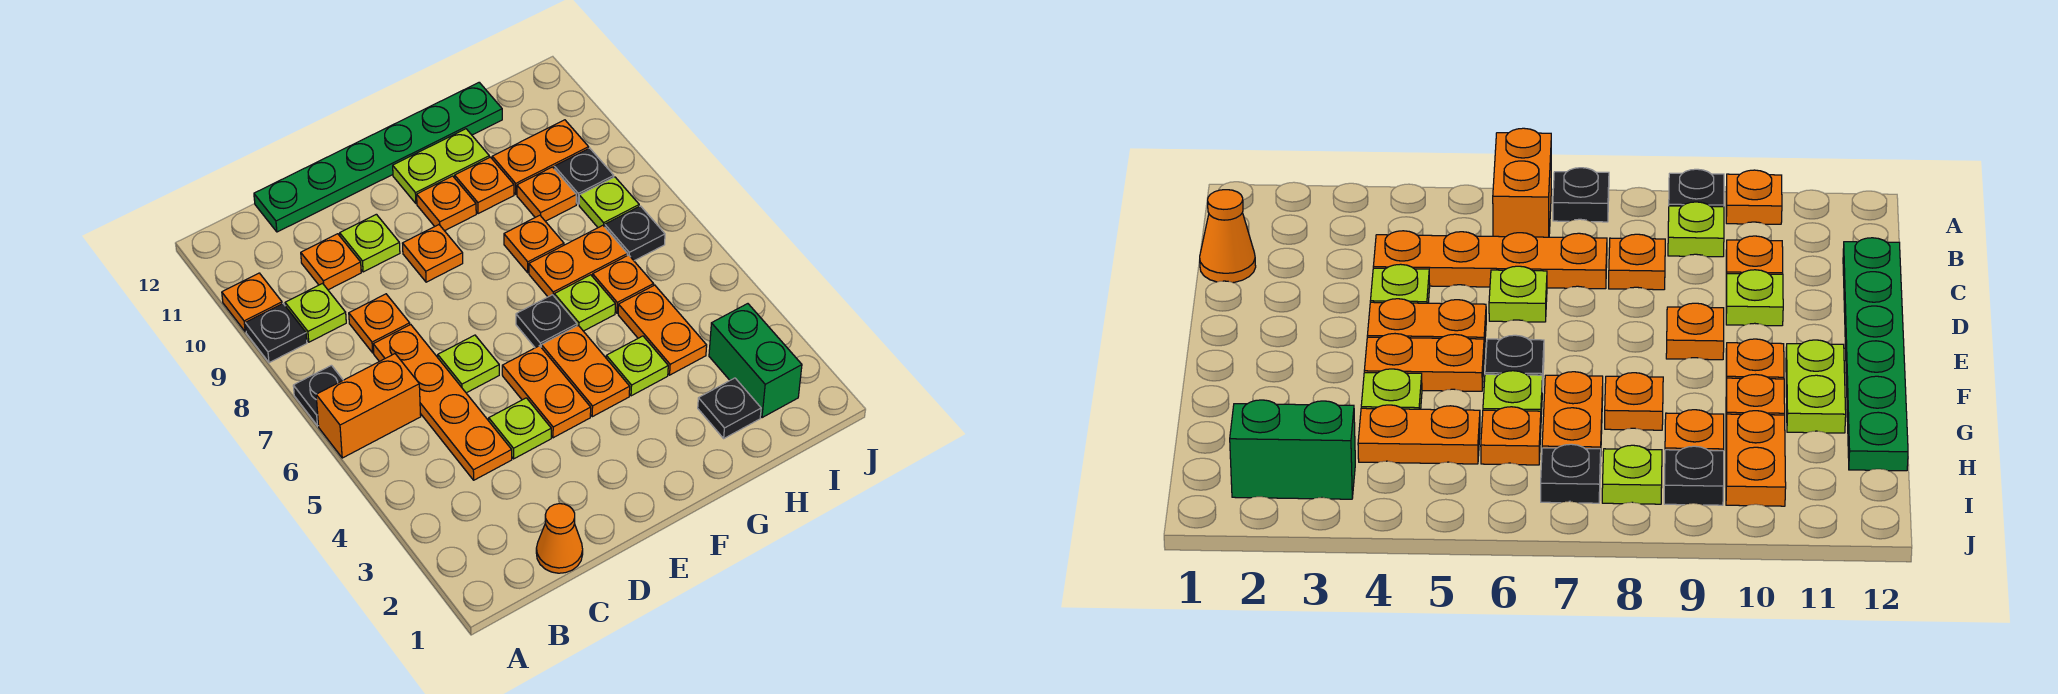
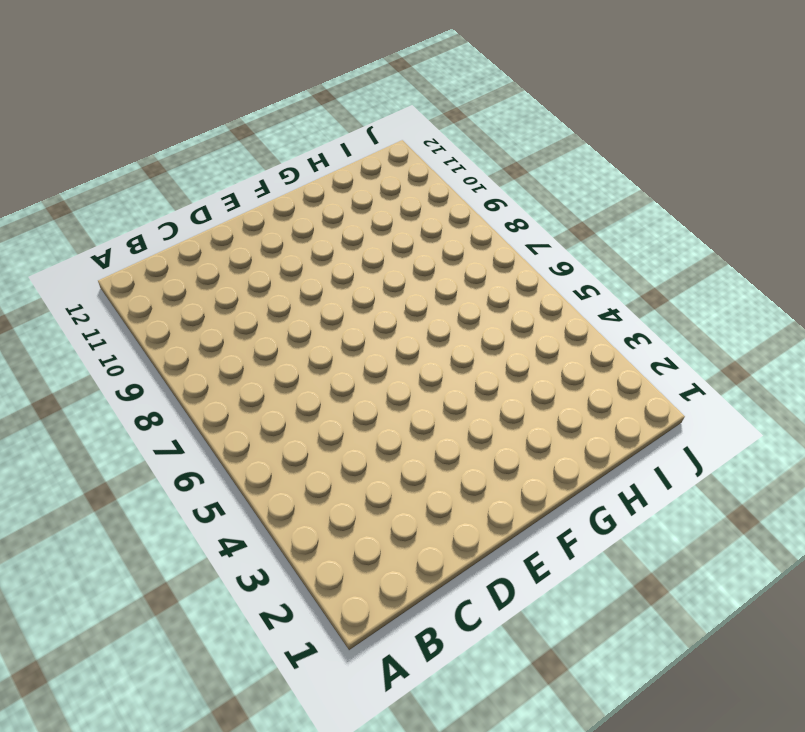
none -> orange brick A6:B6 level 1
none -> black plate A7 level 1
none -> black plate A9 level 1
none -> orange plate A10 level 1

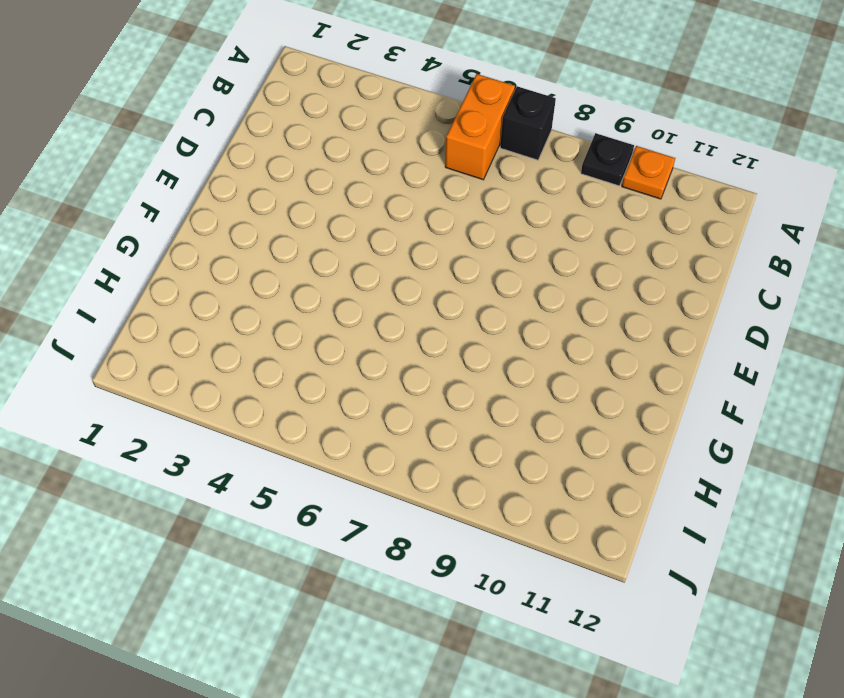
black brick A7 level 1 -> black plate A7 level 1
none -> lime plate B9 level 1
none -> orange cone C1 level 1
none -> orange plate C4:C7 level 1
none -> orange plate C8 level 1

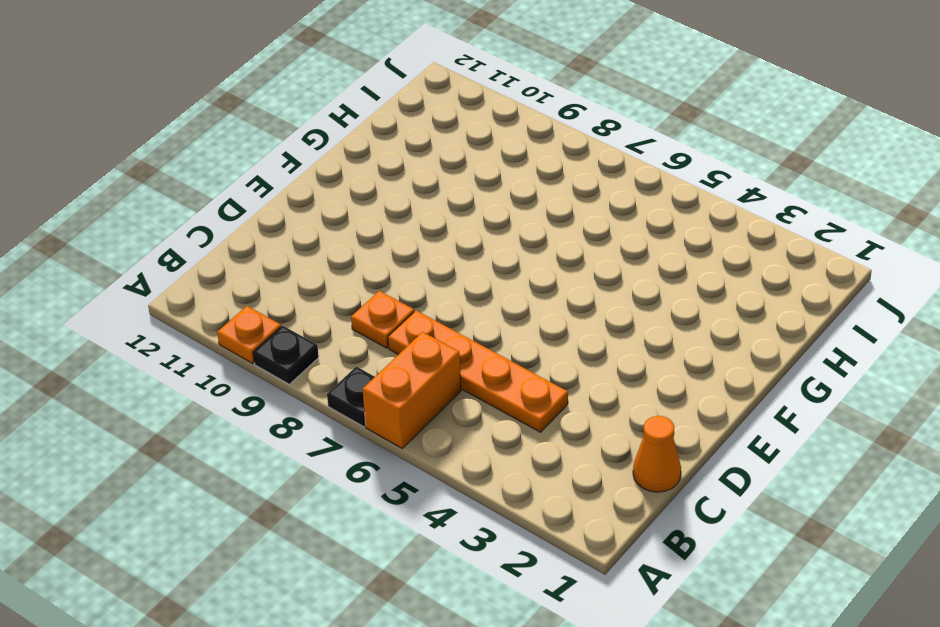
none -> lime plate B9 level 1
none -> orange plate C10 level 1
none -> green plate C12:H12 level 1
none -> lime plate D4 level 1

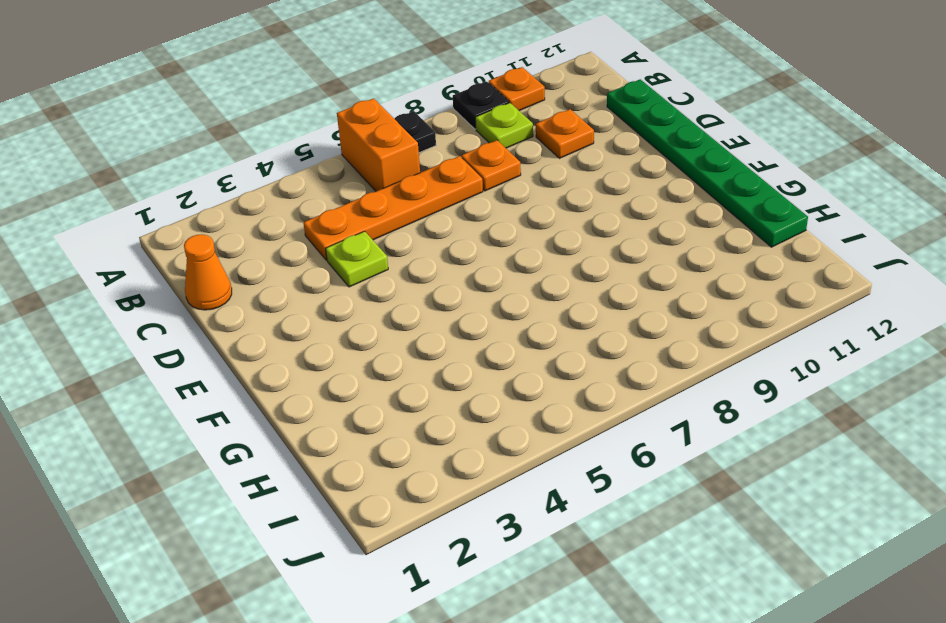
none -> lime plate D6 level 1
none -> lime plate D10 level 1
none -> orange plate E4:E5 level 1
none -> orange plate E9 level 1

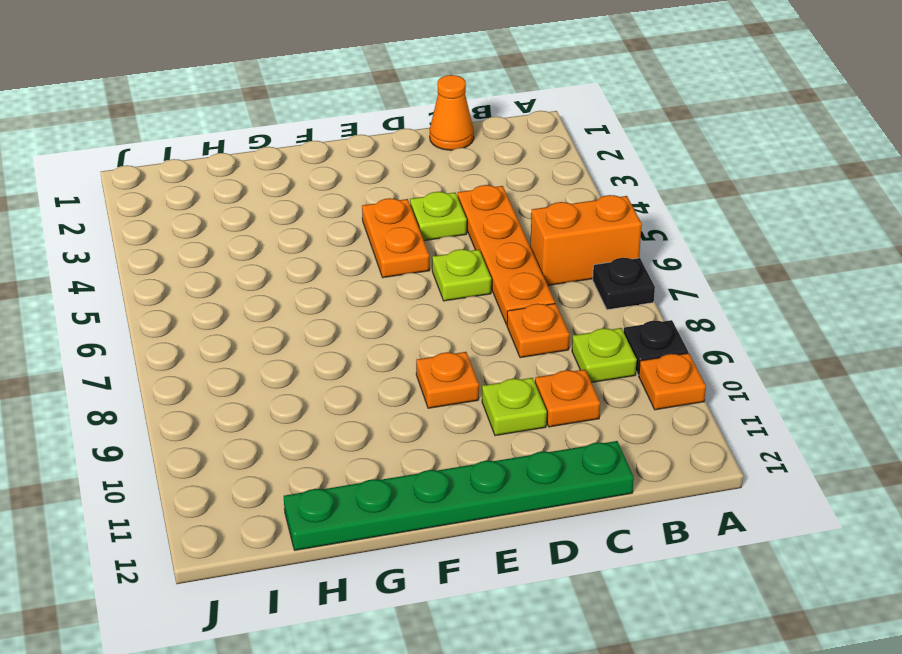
none -> orange plate F4:F5 level 1
none -> black plate F6 level 1
none -> orange plate F10 level 1
none -> lime plate F11:G11 level 1

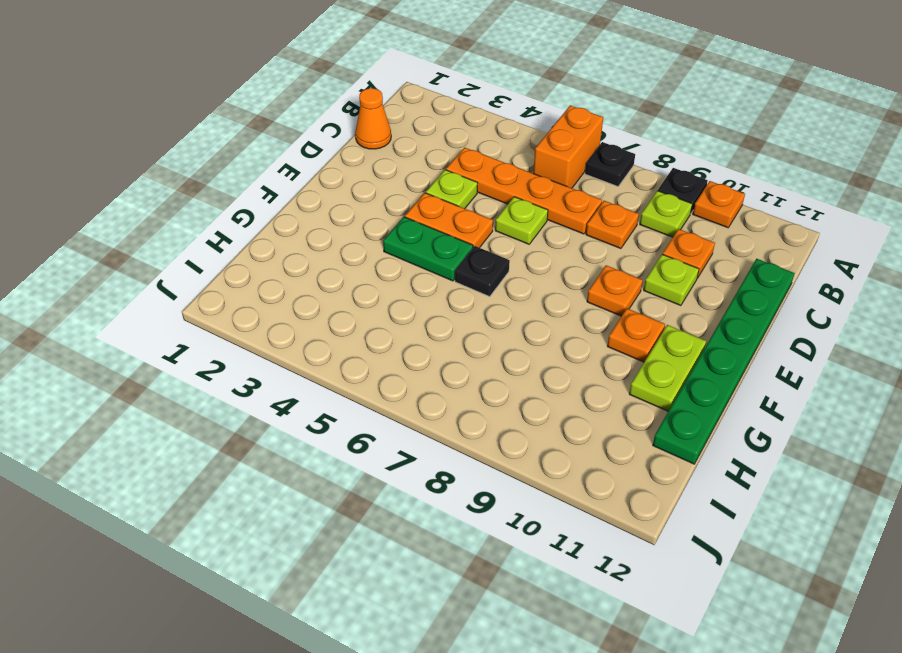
green plate F4:F5 level 1 -> orange plate F4:F5 level 1
none -> lime plate G4 level 1
none -> lime plate G6 level 1
none -> orange plate G7:H7 level 1
none -> orange plate G8 level 1

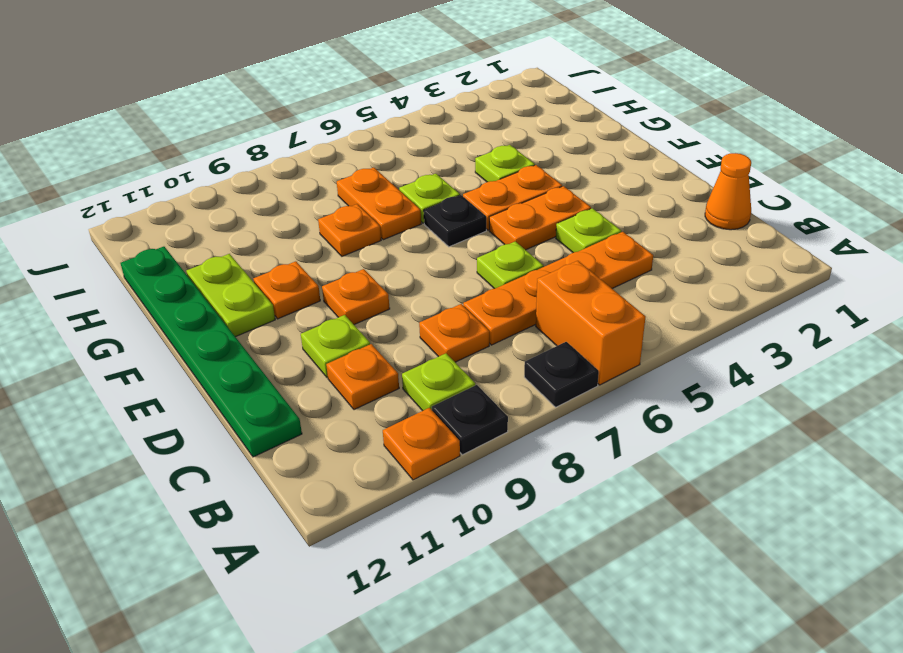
none -> orange plate G10 level 1
none -> black plate H2 level 1
none -> orange plate H4:H5 level 1
none -> orange plate H6 level 1

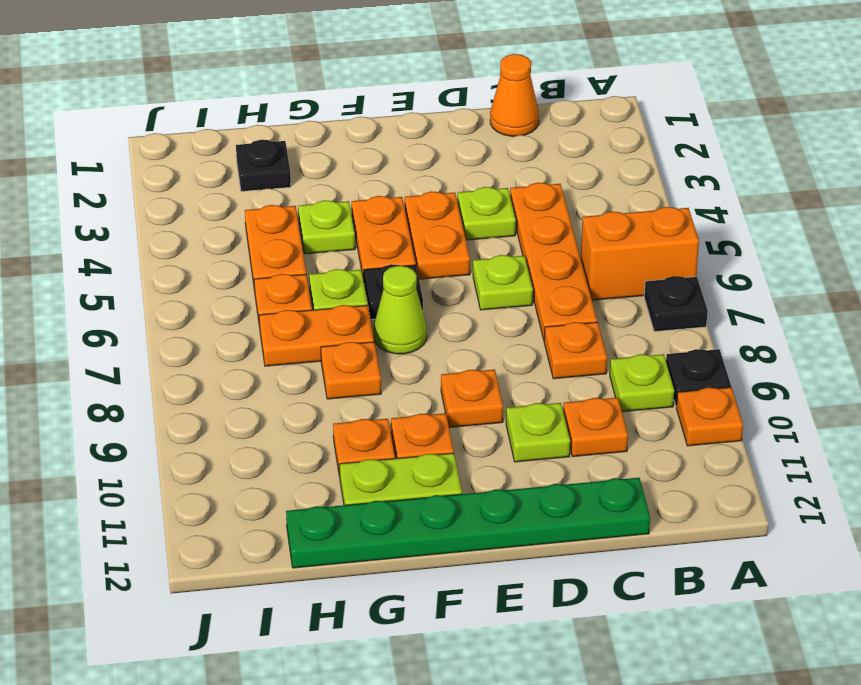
lime cone F7 level 1 -> none
none -> orange plate H9 level 1
none -> orange plate H10:I10 level 1
none -> green brick I2:I3 level 1
none -> black plate I7 level 1

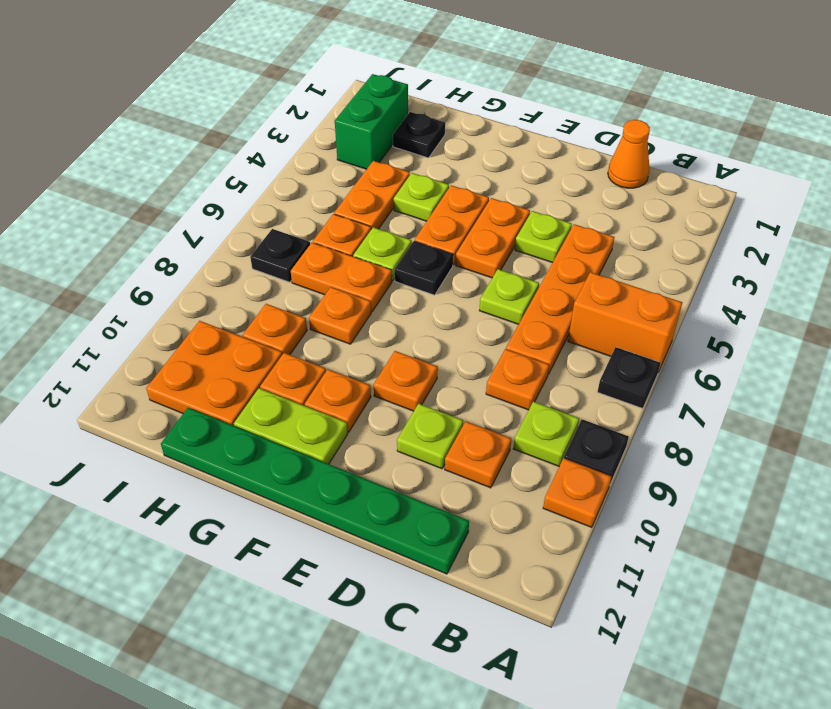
orange plate H10:I11 level 1 -> orange plate H10:I10 level 1
none -> lime plate I8 level 1
none -> black plate I9 level 1

